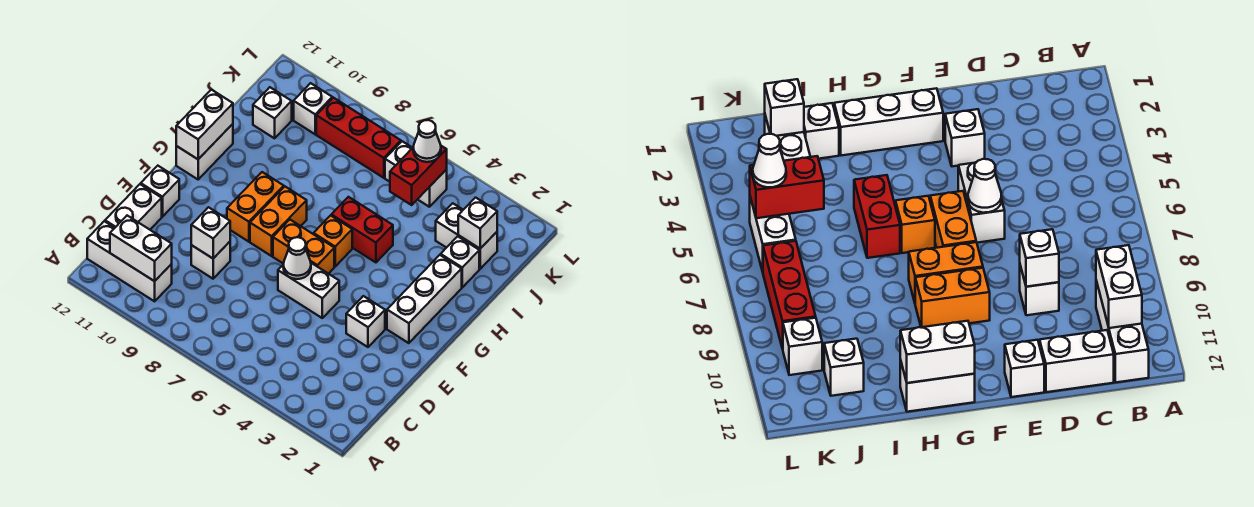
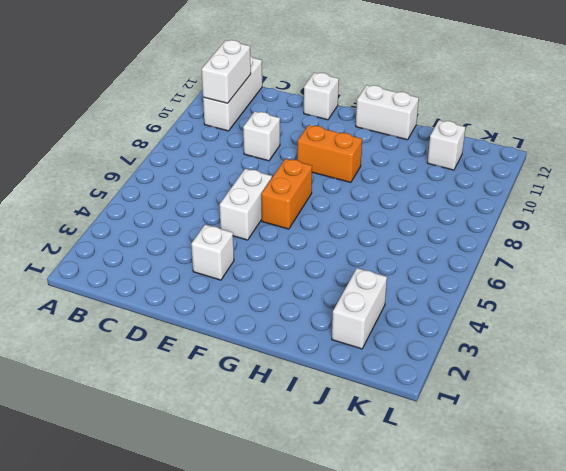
none -> white brick C12:D12 level 1
none -> white brick F2:H2 level 1
none -> orange brick F8:G8 level 1

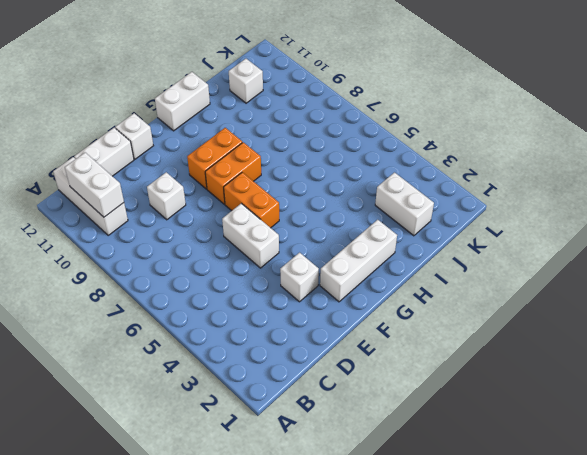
none -> orange brick G6 level 1
none -> red brick H5:H6 level 1
none -> white brick I2 level 1

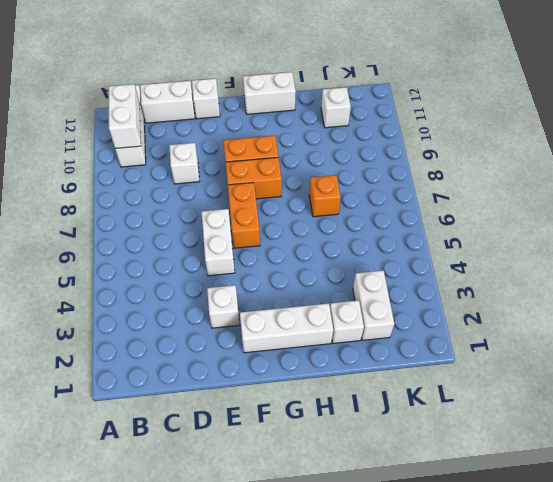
orange brick I7 level 1 -> orange brick G6 level 1
none -> red brick H5:H6 level 1
none -> white brick K5:K6 level 1
none -> red brick K7:K9 level 1

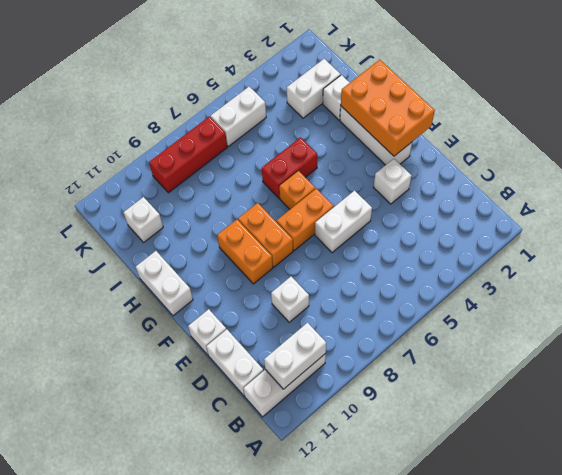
orange brick F1:H2 level 2 -> none
none -> white brick K10 level 1
none -> white brick D9 level 2
none -> white cone E6 level 2

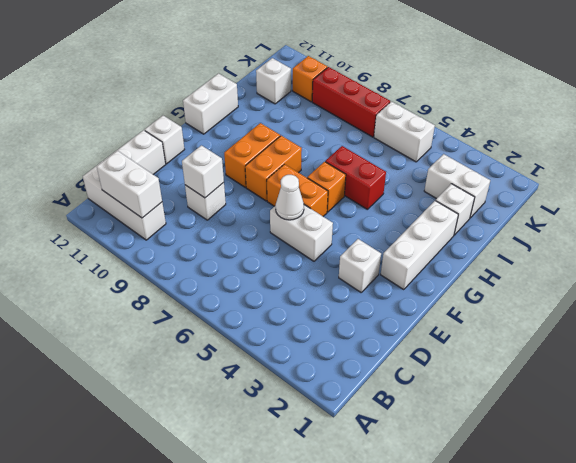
orange brick K10 level 1 -> white brick K10 level 1
none -> white brick G12:H12 level 2
none -> white brick J2 level 2
none -> red brick J5:K5 level 2

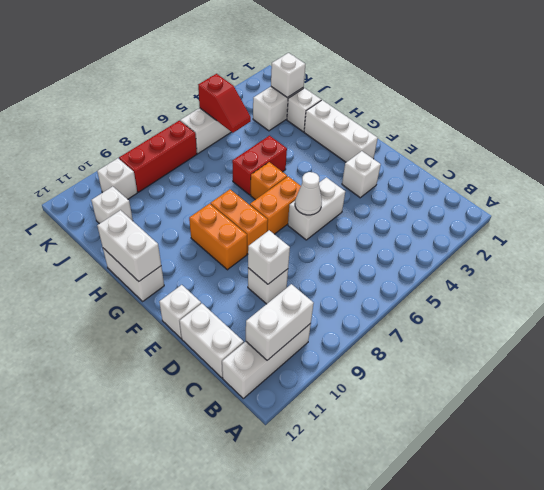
red slope J5:K5 level 2 top K -> red brick J5:K5 level 2
none -> white cone K5 level 3

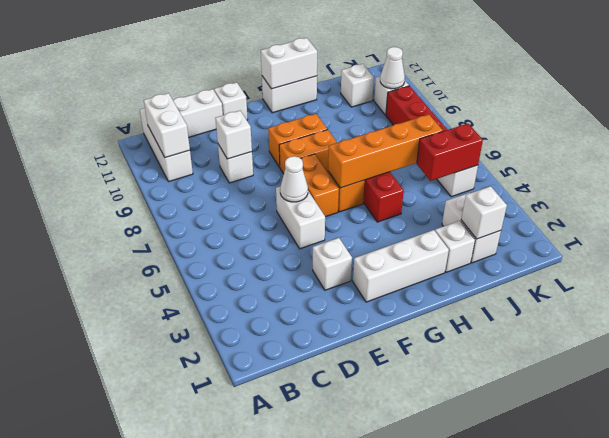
orange brick G6:J6 level 2 -> none
white cone K10 level 2 -> white cone K5 level 3

